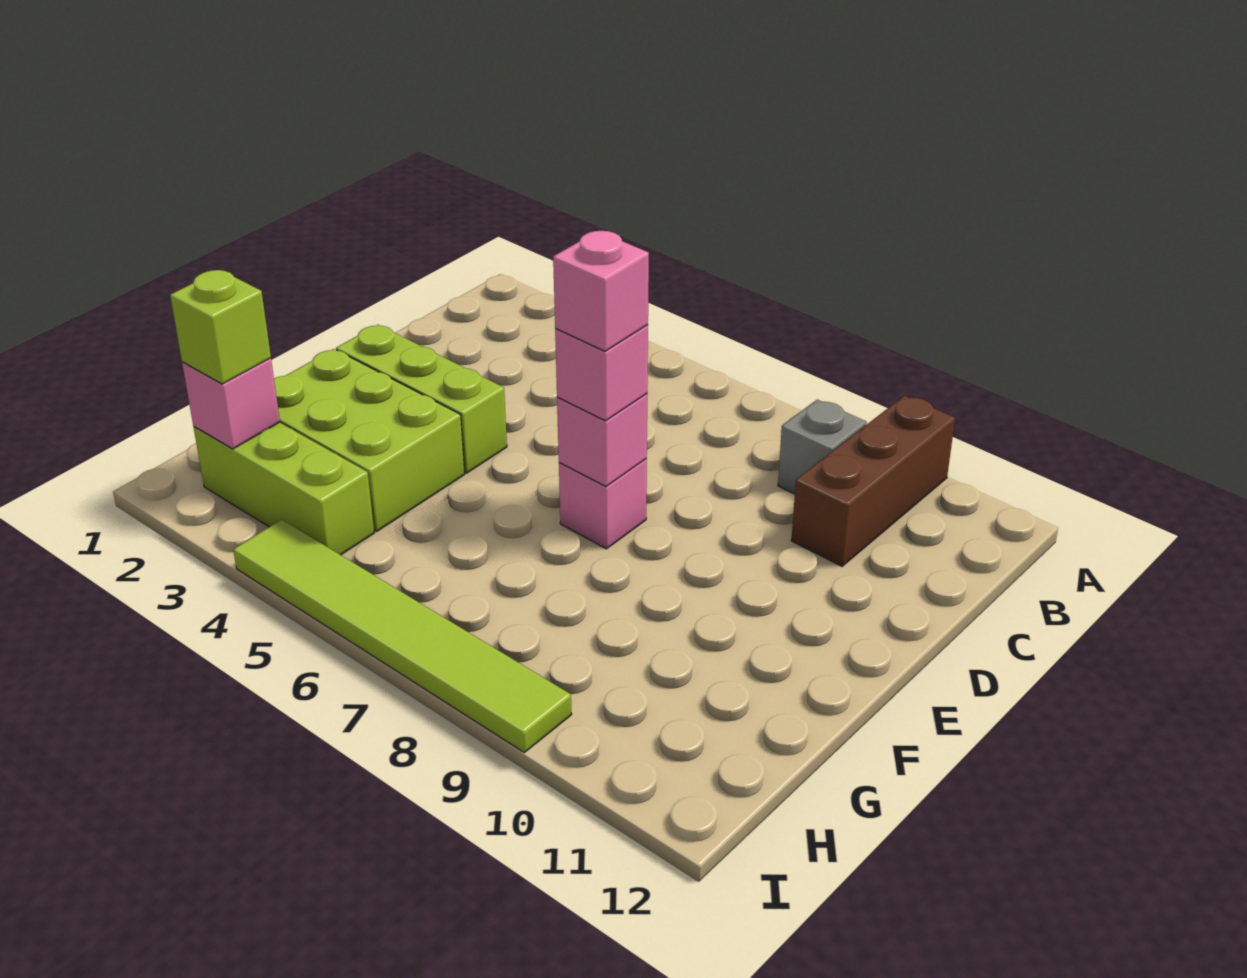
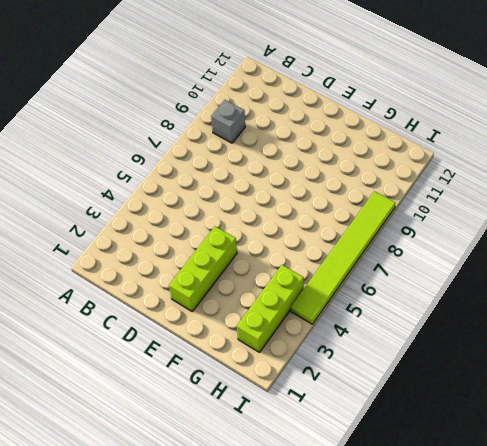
none -> brown brick A10:C10 level 1
none -> pink brick E7 level 1
none -> lime brick F2:G4 level 1

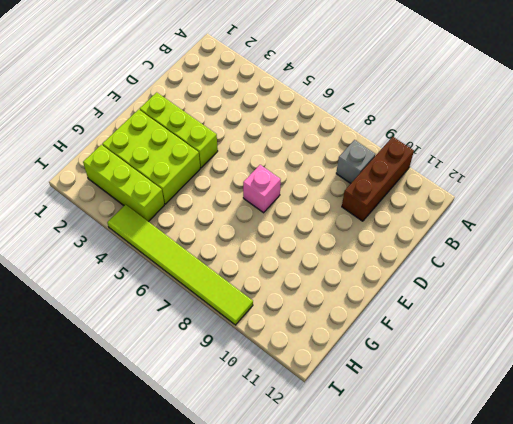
none -> pink brick E7 level 2
none -> pink brick H2 level 2
none -> pink brick E7 level 3

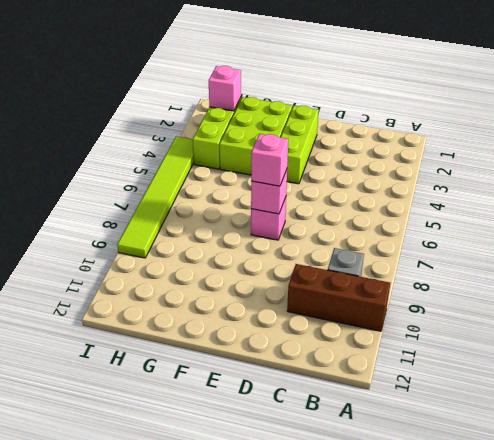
none -> lime brick H2 level 3
none -> pink brick E7 level 4

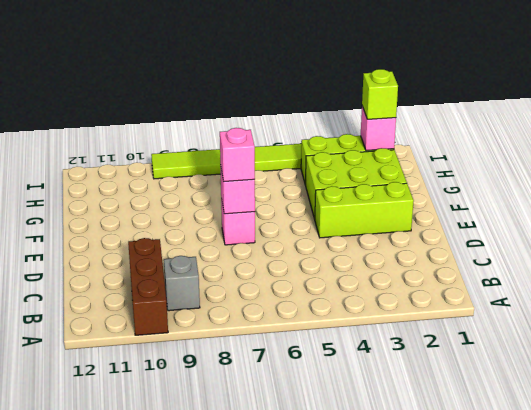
none -> pink brick E7 level 4

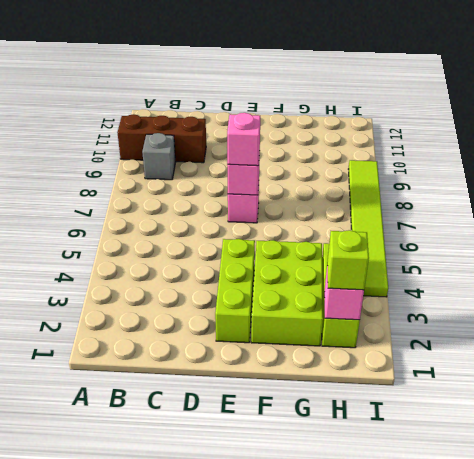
none -> pink brick E7 level 4

